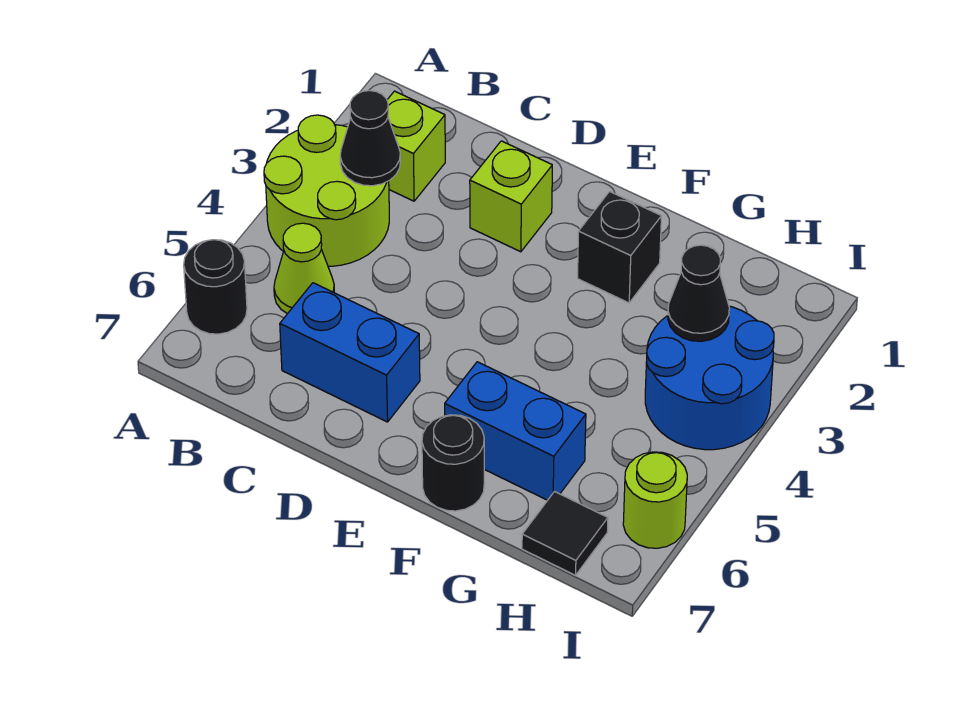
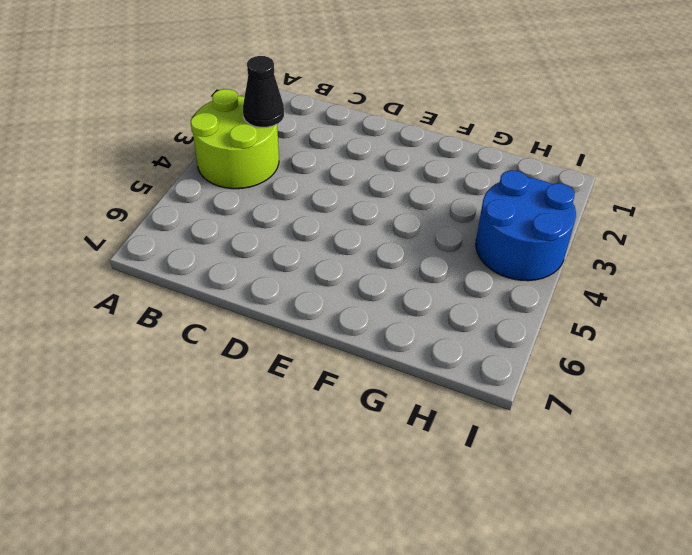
none -> black round brick A6 level 1
none -> lime brick B2 level 1
none -> lime cone B5 level 1

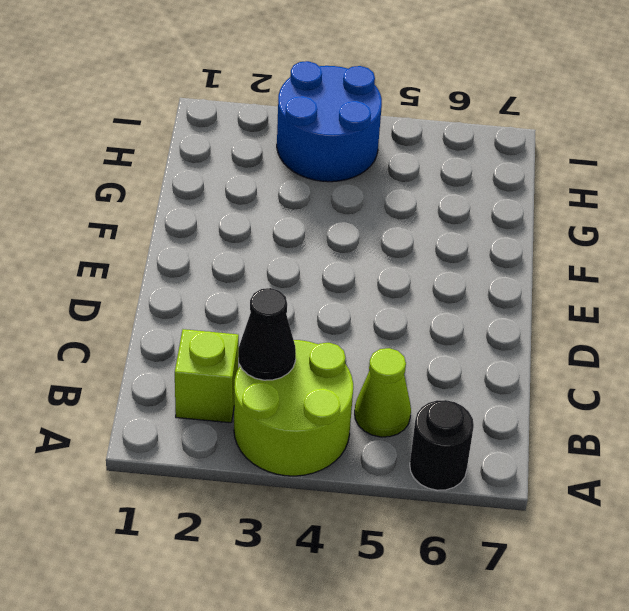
none -> blue brick C6:D6 level 1
none -> lime brick D2 level 1
none -> black brick F2 level 1

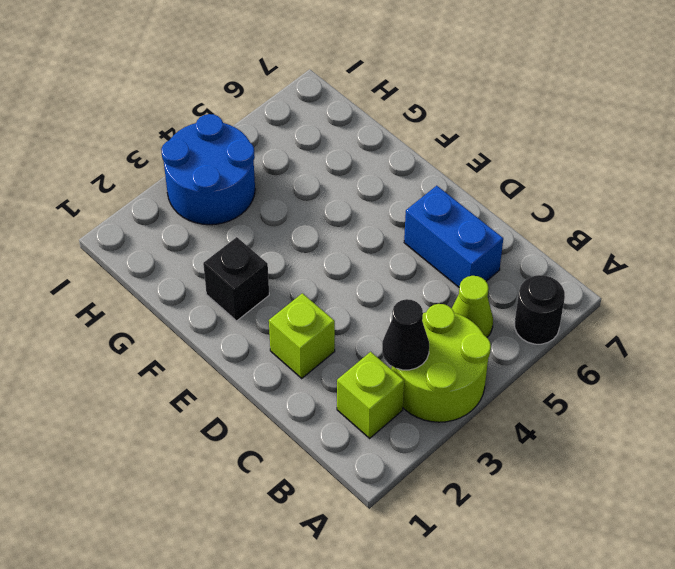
none -> blue brick F6:G6 level 1
none -> black round brick F7 level 1
none -> black tile H7 level 1

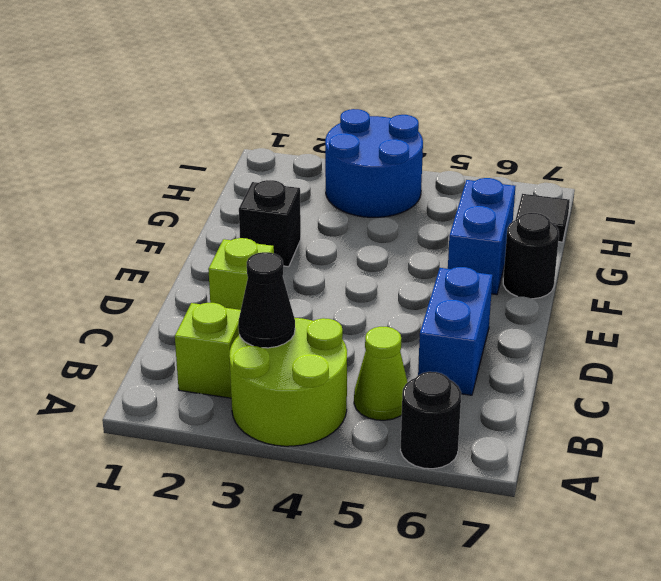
none -> lime round brick I6 level 1
none -> black cone H3 level 2

